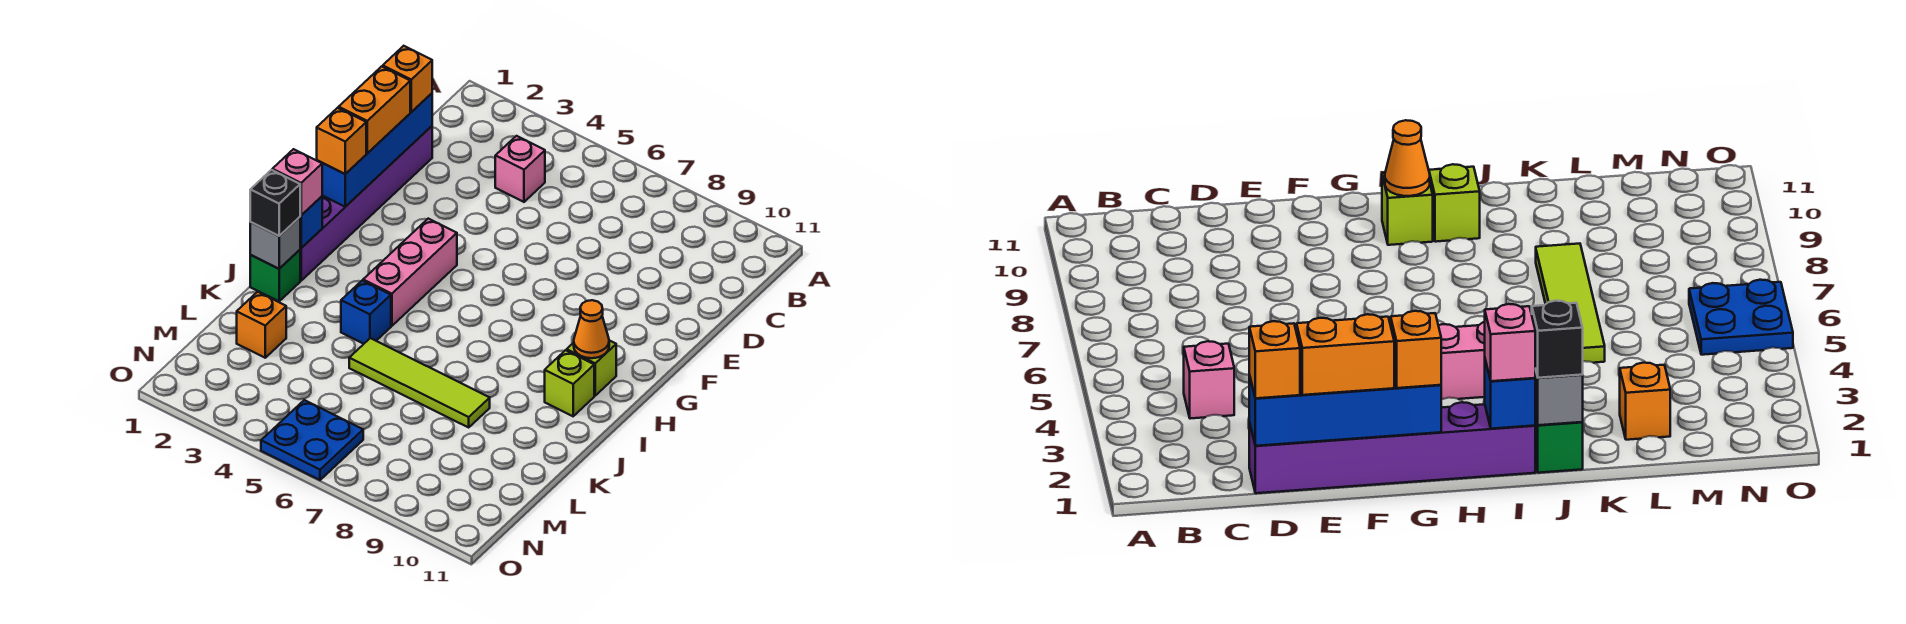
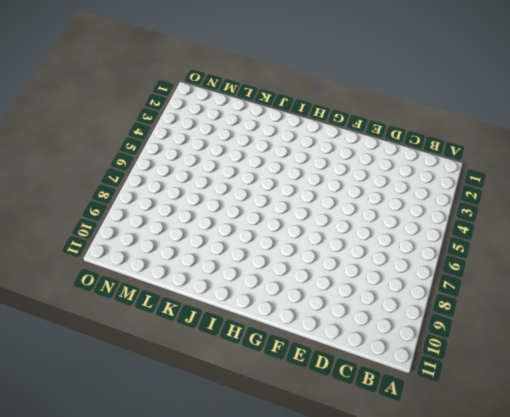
none -> pink brick C4 level 1
none -> purple brick D1:I1 level 1
none -> pink brick G4:I4 level 1

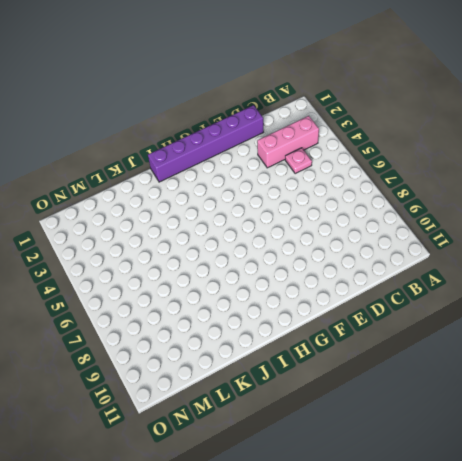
pink brick B3:D3 level 1 -> pink brick G4:I4 level 1
pink plate C4 level 1 -> pink brick C4 level 1
none -> lime brick H10 level 1
none -> lime brick I10 level 1
none -> green brick J1 level 1

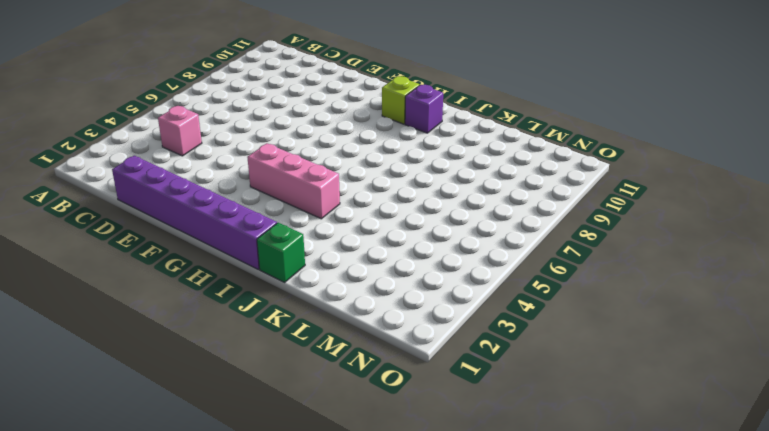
purple brick I10 level 1 -> lime brick I10 level 1
none -> blue brick J4 level 1
none -> lime tile K5:K8 level 1
none -> orange brick L2 level 1

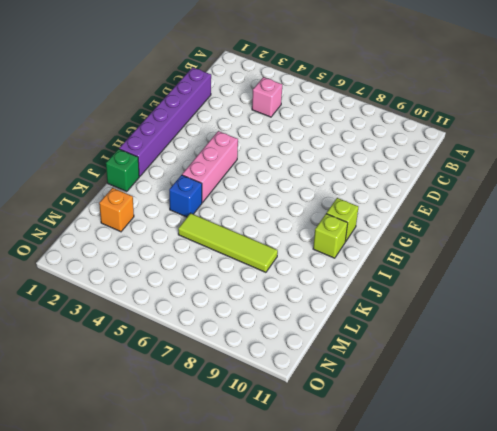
none -> blue plate N5:O6 level 1
none -> blue brick D1:G1 level 2
none -> orange cone H10 level 2

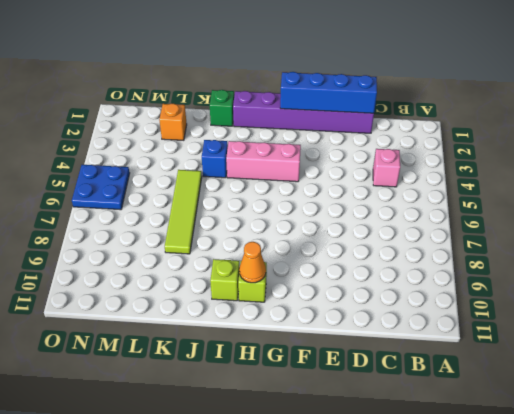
none -> blue brick I1 level 2
none -> grey brick J1 level 2
none -> orange brick D1 level 3

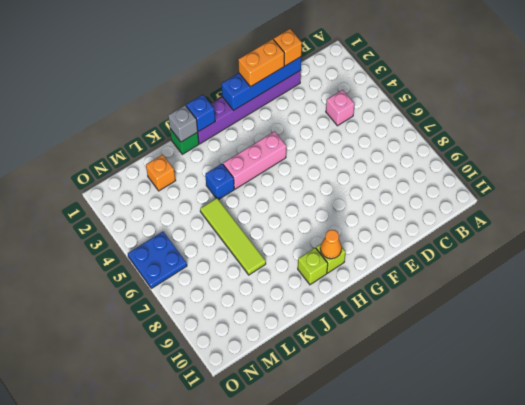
none -> orange brick G1 level 3
none -> pink brick I1 level 3
none -> black brick J1 level 3

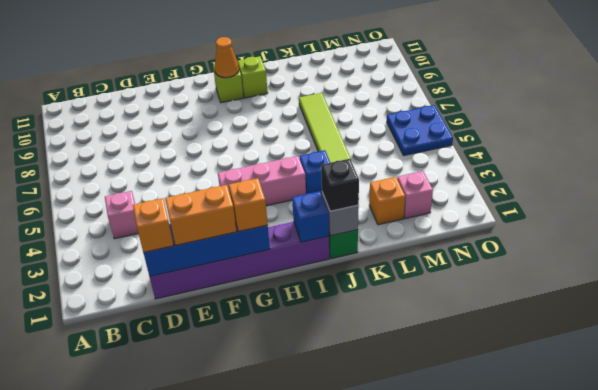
pink brick M2 level 1 -> pink brick I1 level 3

